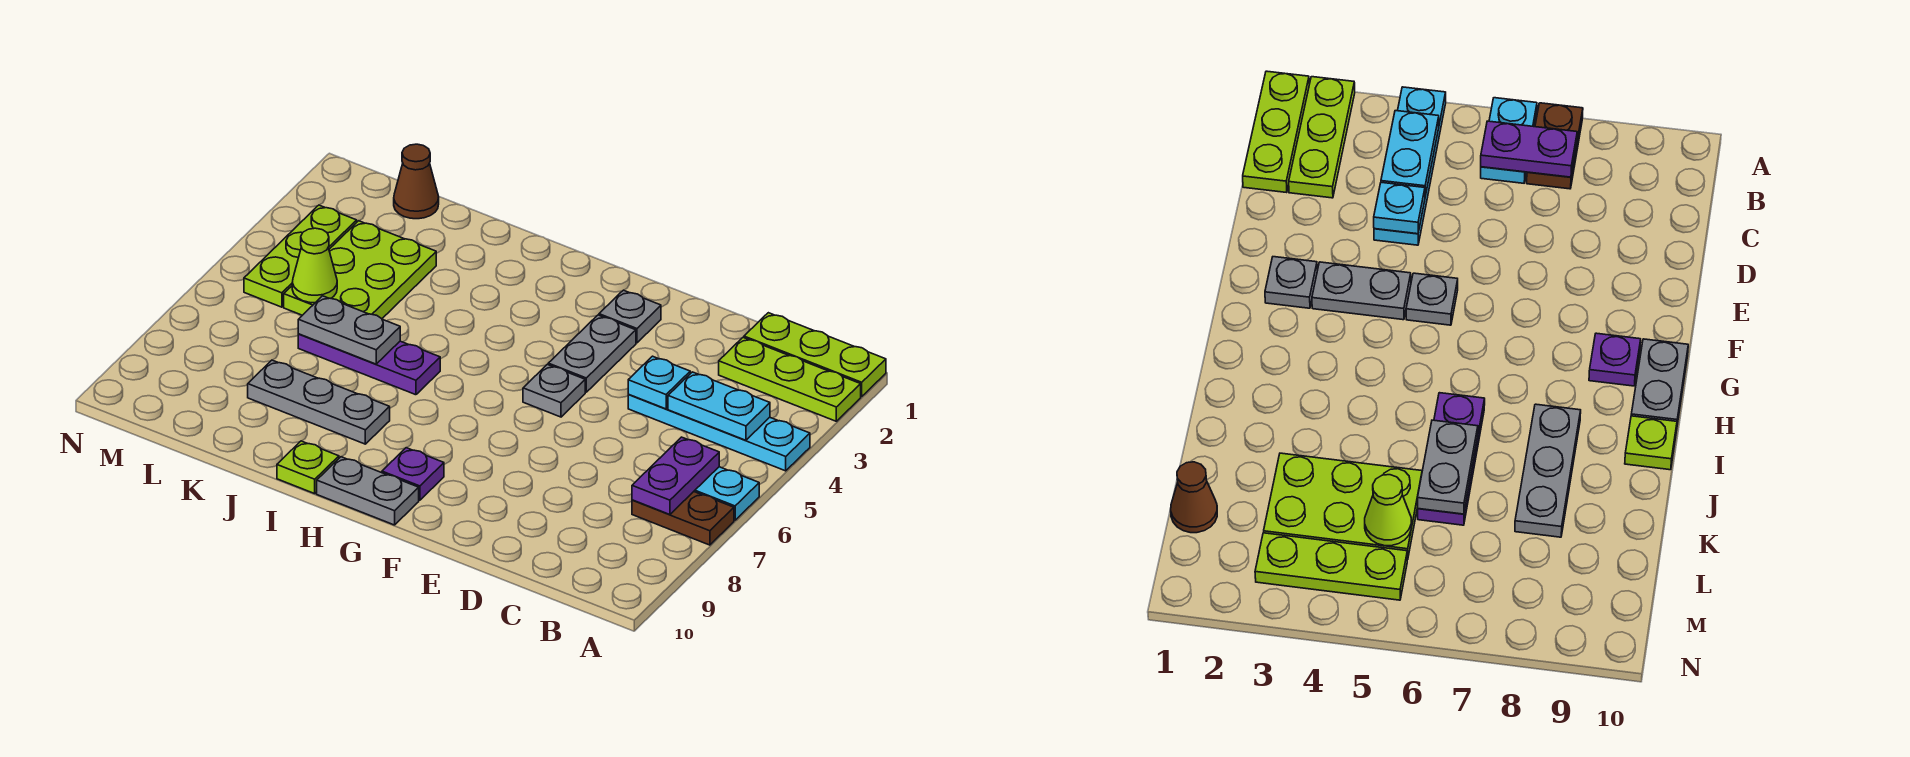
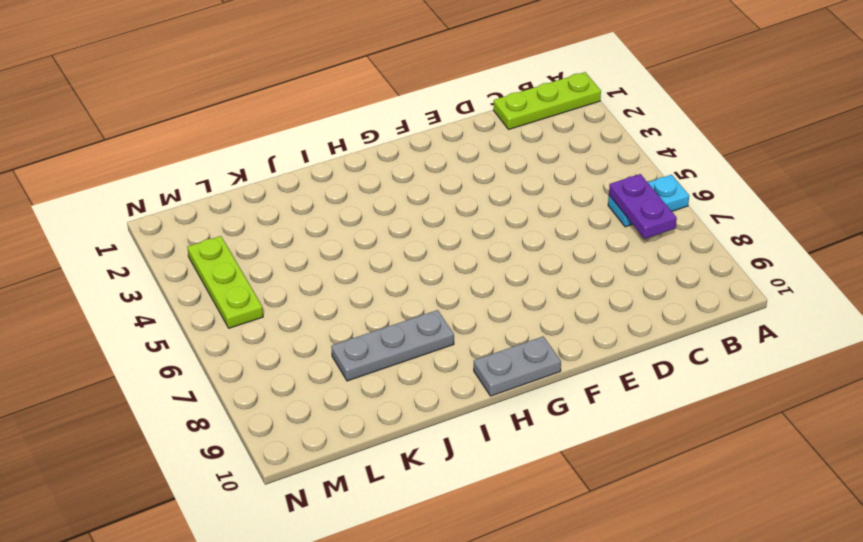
none -> lime plate A2:C2 level 1
none -> cyan plate A4:D4 level 1
none -> brown plate A7:B7 level 1

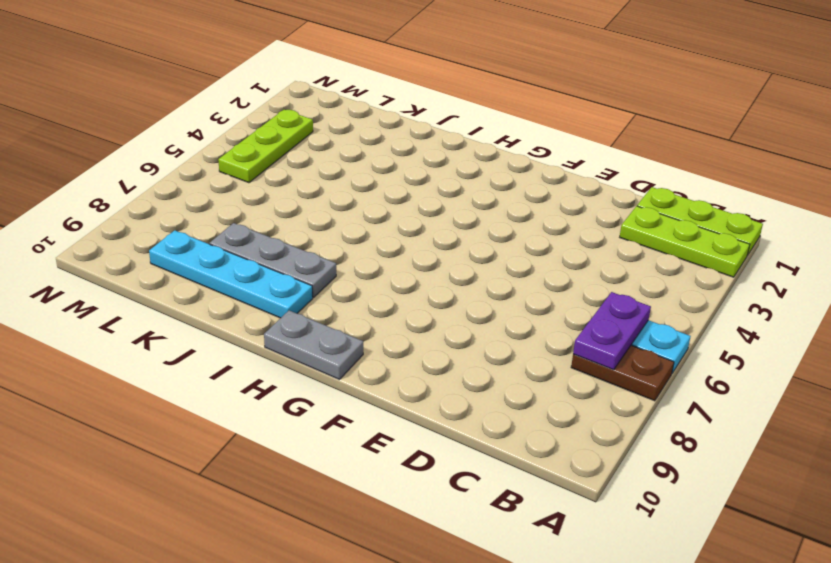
cyan plate I9:L9 level 1 -> cyan plate A4:D4 level 1
none -> grey plate F2 level 1
none -> grey plate F3:F4 level 1
none -> grey plate F5 level 1

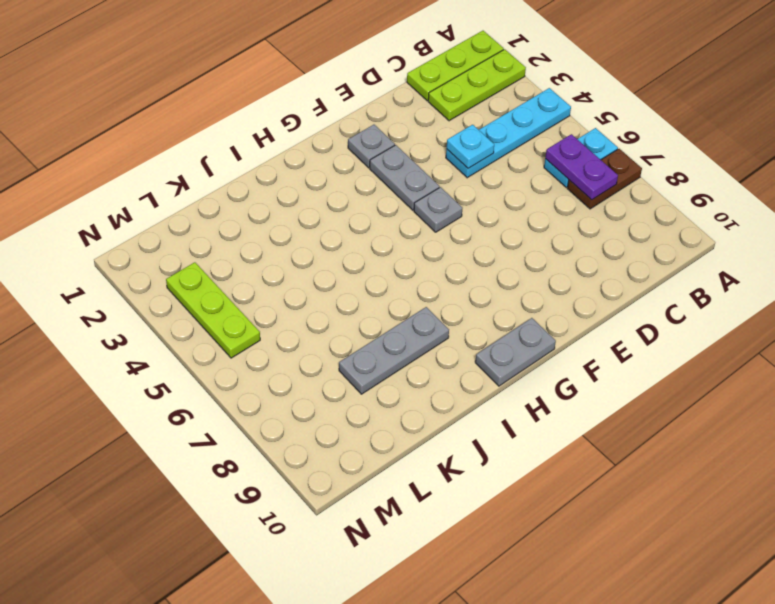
none -> purple plate G9 level 1
none -> purple plate I6:K6 level 1
none -> lime plate I10 level 1

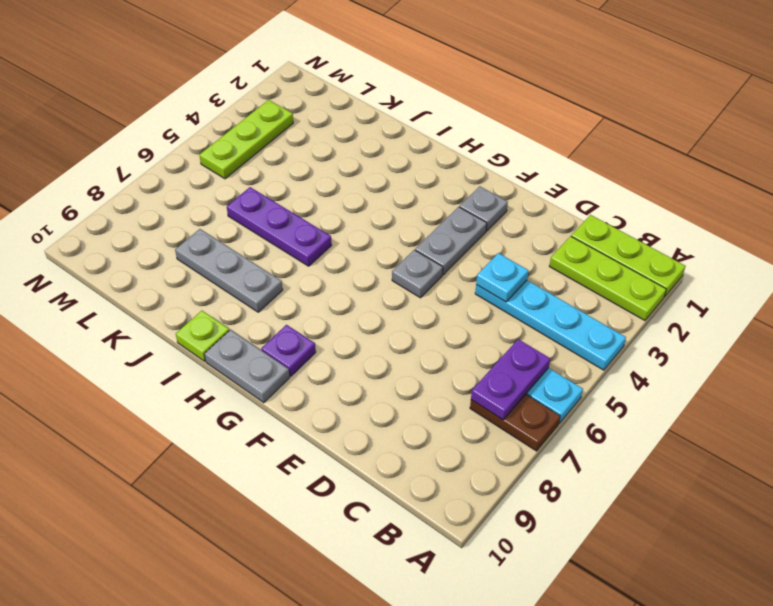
none -> lime plate K3:L5 level 1
none -> brown cone L1 level 1
none -> cyan plate B4:C4 level 2

